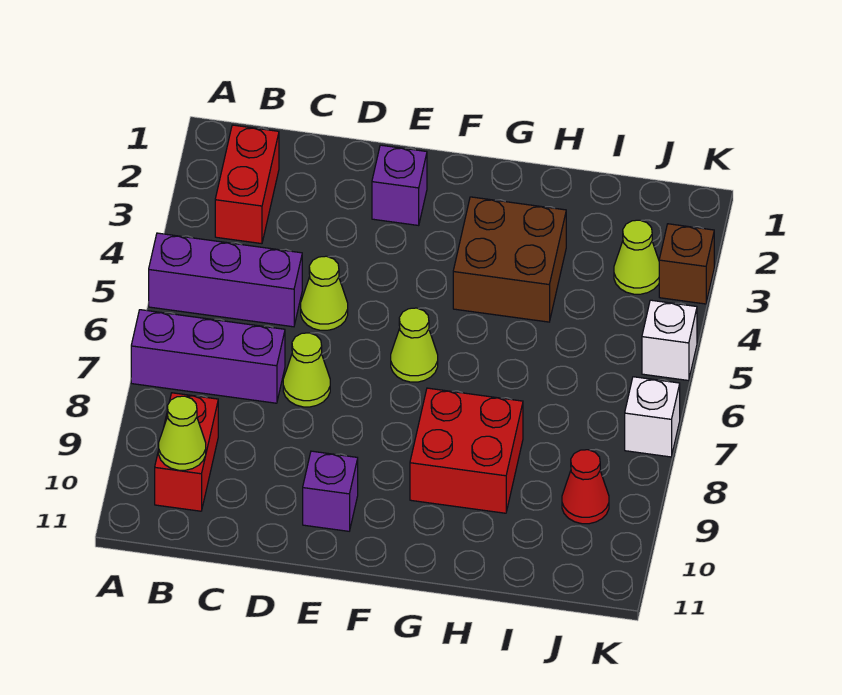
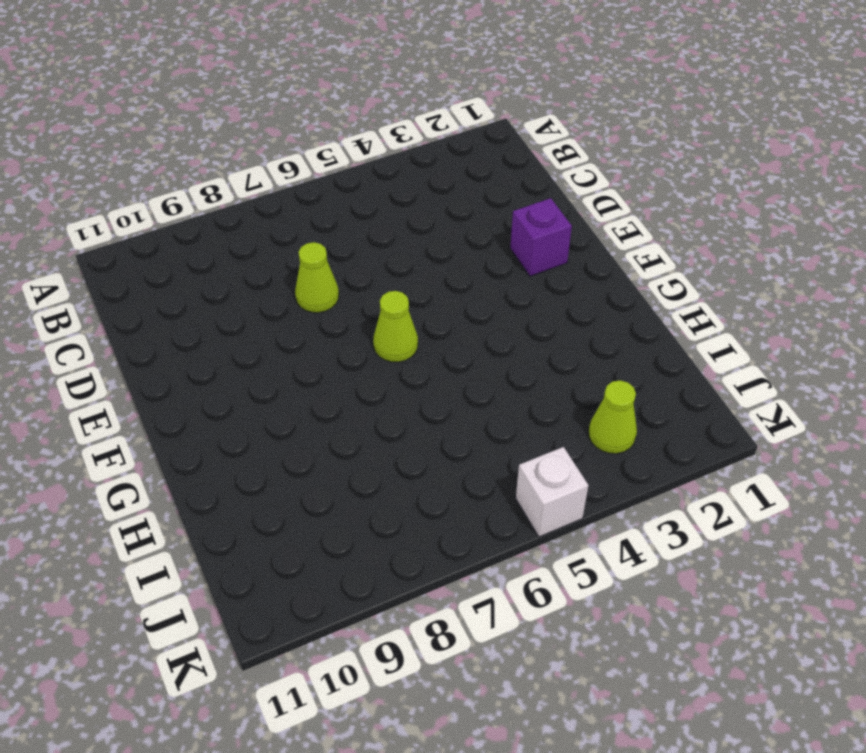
none -> purple brick A5:C5 level 1
none -> purple brick A7:C7 level 1
none -> red brick B2:B3 level 1

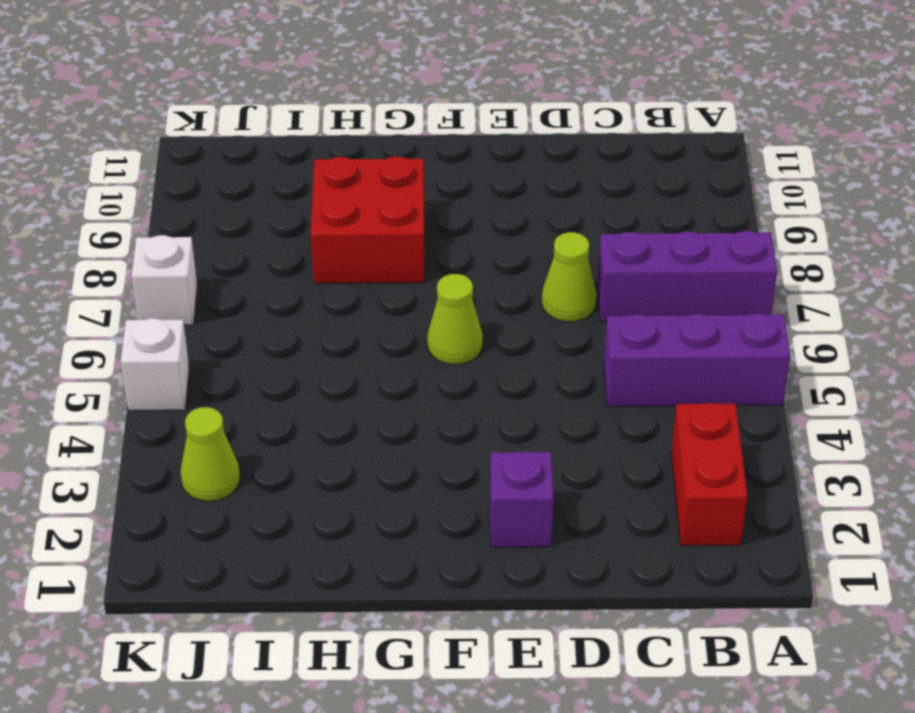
none -> red brick B9:B10 level 1
none -> lime cone D5 level 1
none -> purple brick E10 level 1

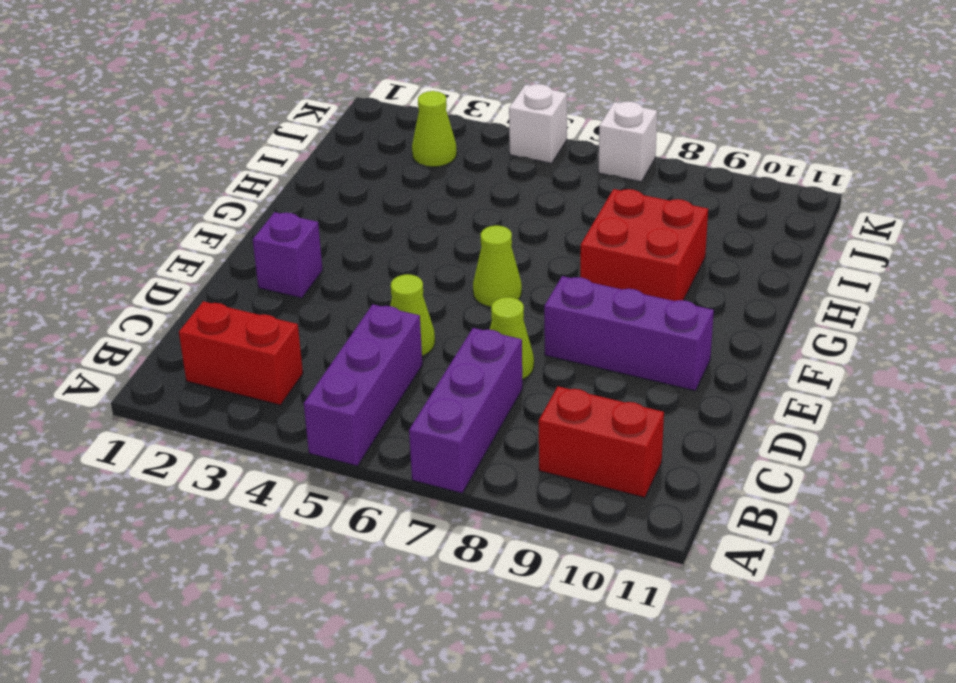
purple brick E8:E10 level 1 -> purple brick E10 level 1
none -> brown brick G3:H4 level 1
none -> red cone J9 level 1
none -> brown brick K3 level 1

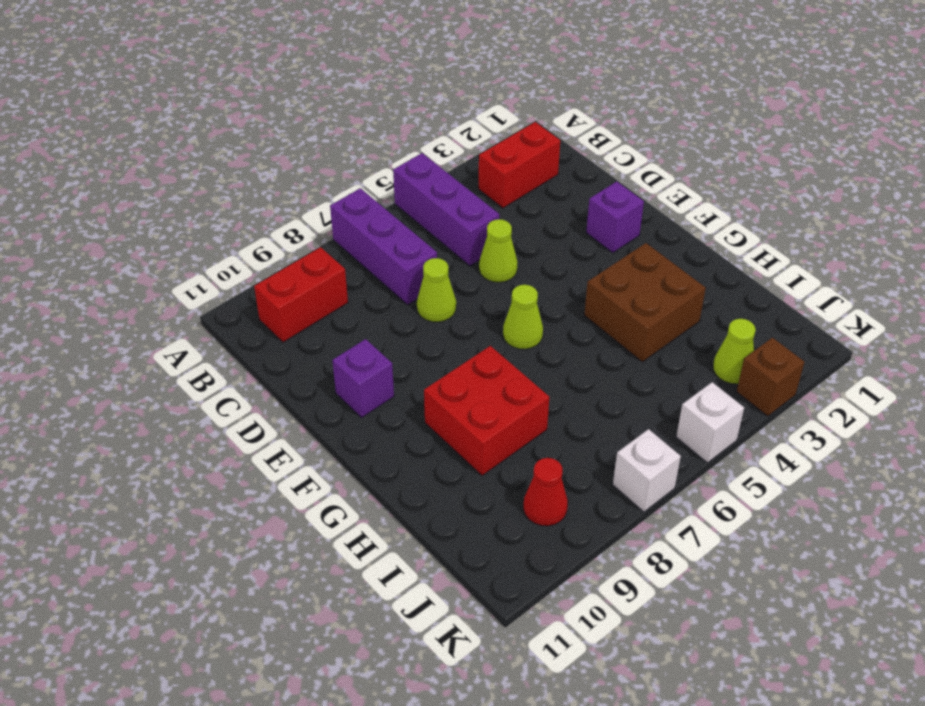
none -> lime cone B10 level 2

